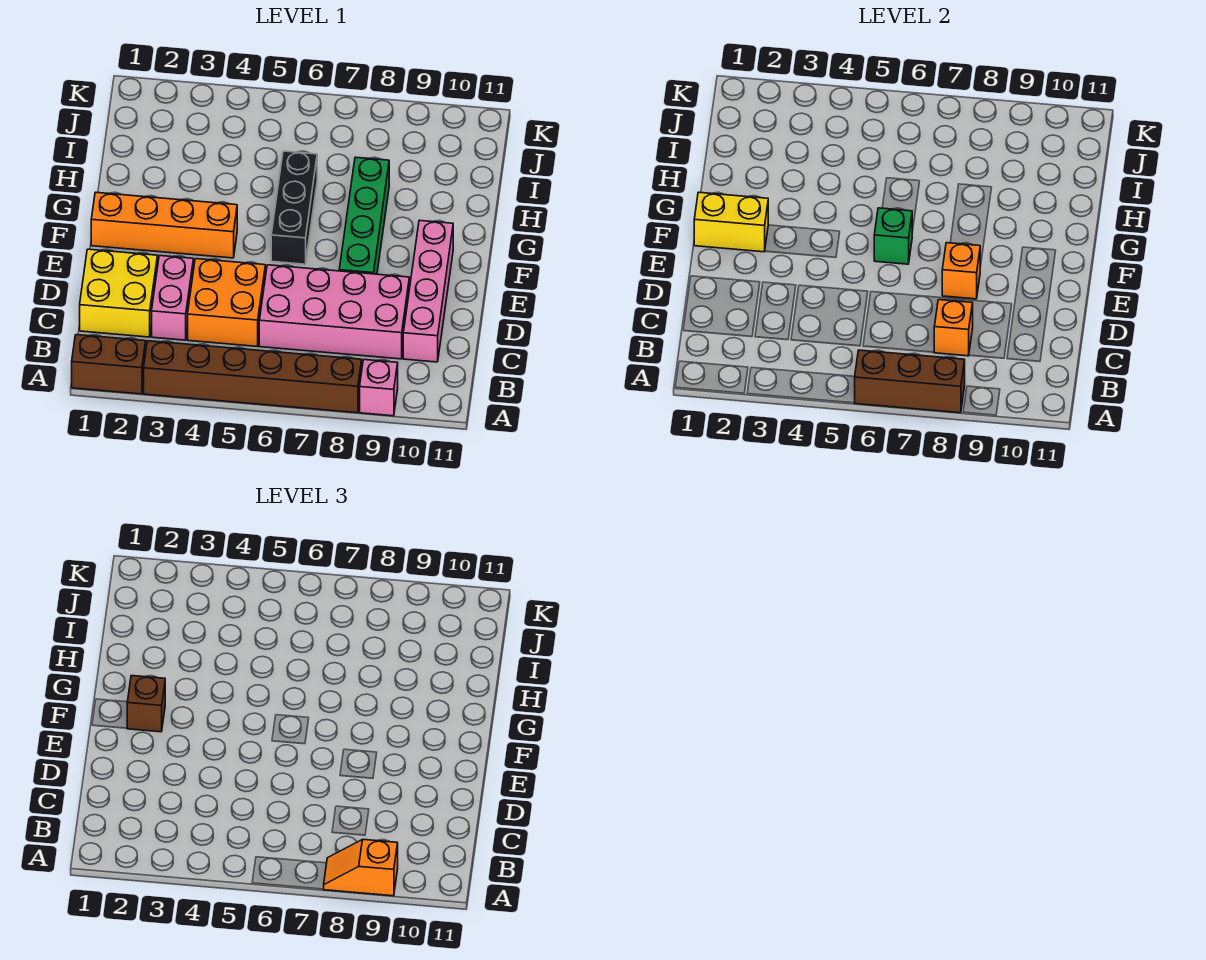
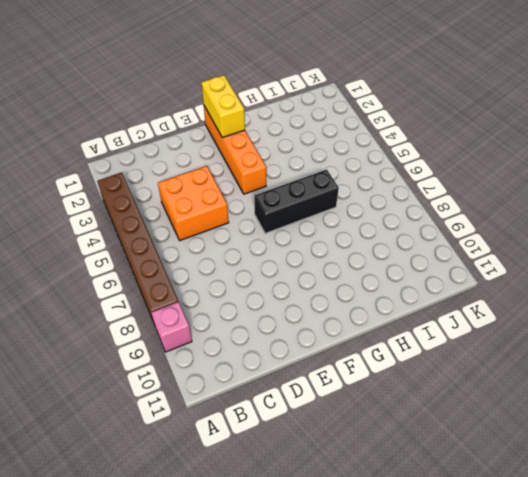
none -> brown brick A1:A2 level 1
none -> yellow brick C1:D2 level 1
none -> pink brick C3:D3 level 1

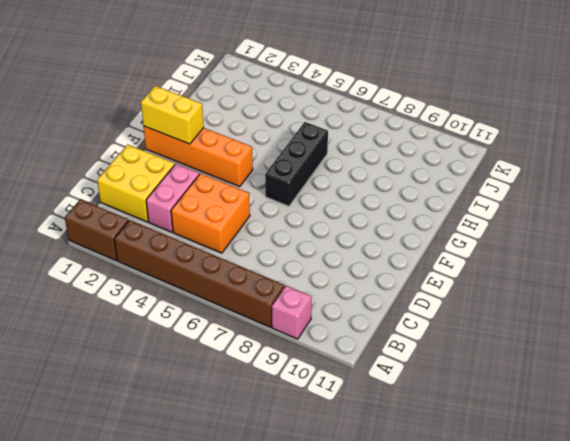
none -> pink brick C6:D9 level 1
none -> pink brick C10:F10 level 1
none -> green brick E8:H8 level 1

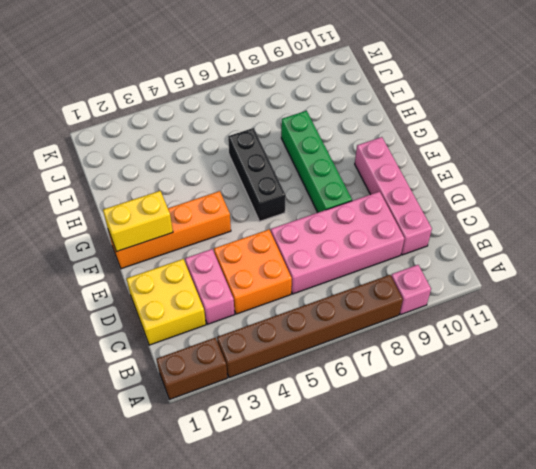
none -> brown brick A6:A8 level 2
none -> orange brick C8 level 2
none -> orange brick E8 level 2

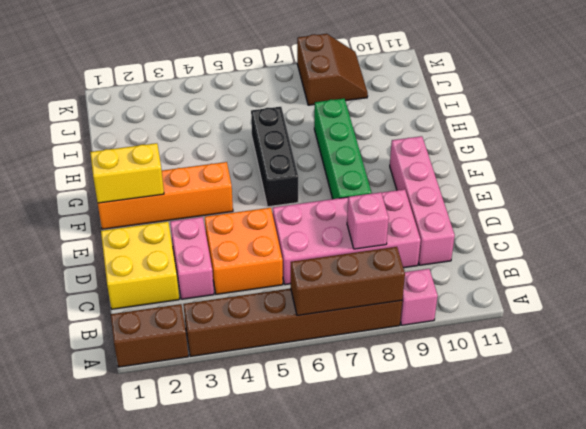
pink brick C8 level 2 -> orange brick C8 level 2
brown slope J8:K9 level 1 top 8 -> none
none -> orange brick E8 level 2
none -> green brick F6 level 2
none -> orange slope A8:A9 level 3 top 9

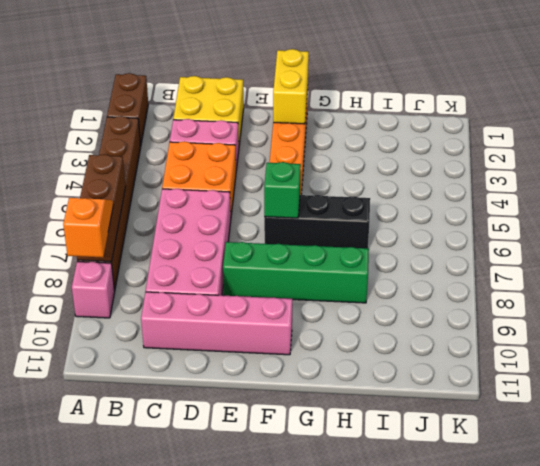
none -> orange brick C8 level 2
none -> orange brick E8 level 2
none -> brown brick F2 level 3

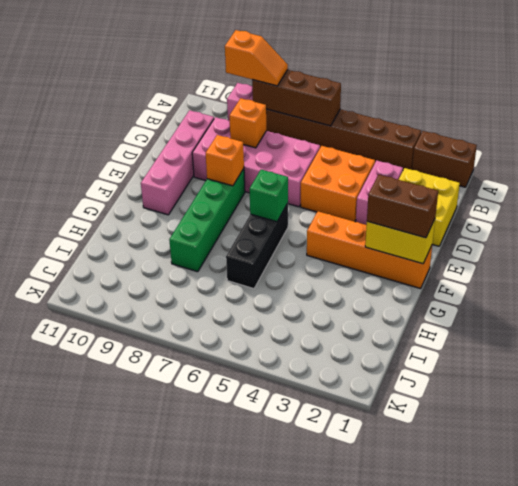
brown brick F1:F2 level 3 -> brown brick F2 level 3

